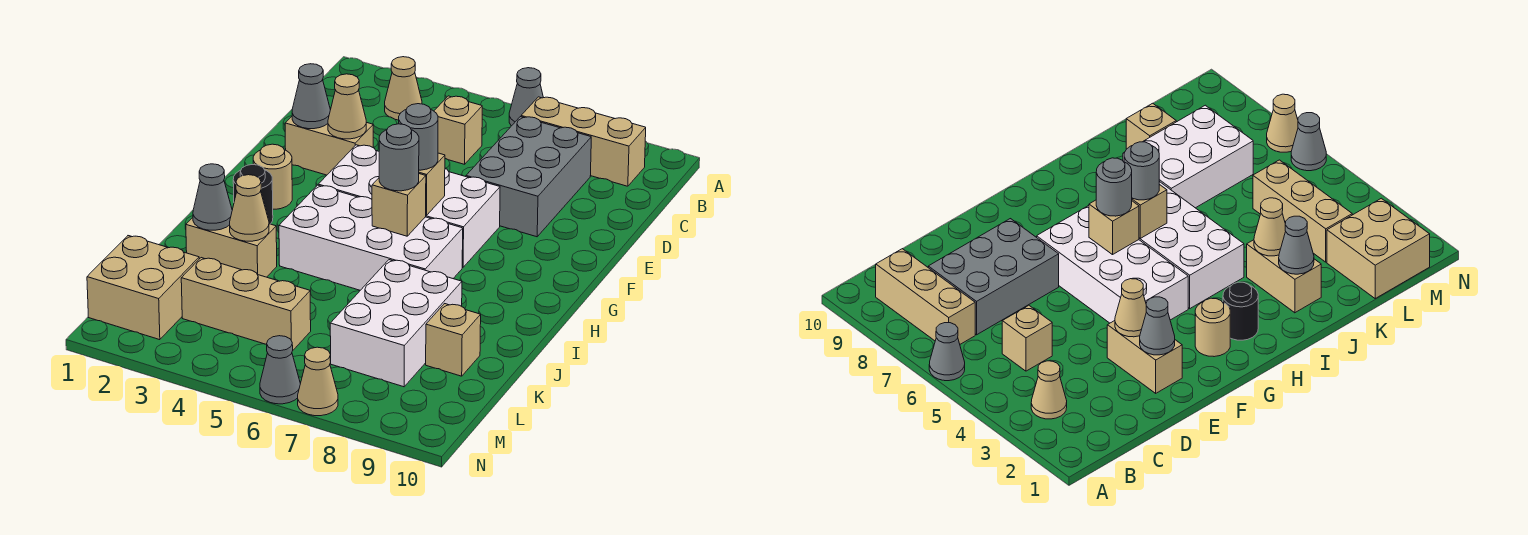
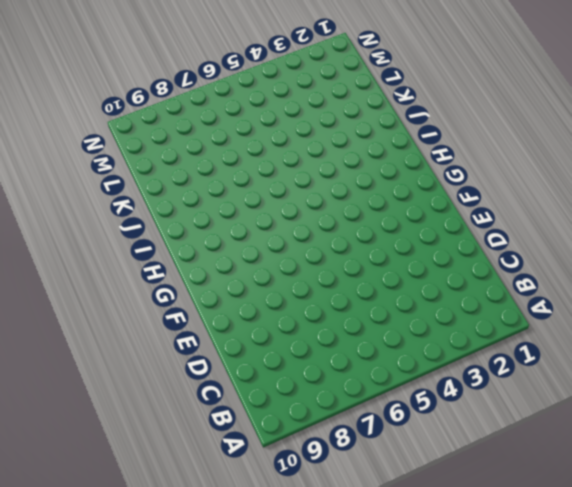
none -> grey cone A6 level 1
none -> tan cone B3 level 1
none -> tan brick B7:B9 level 1

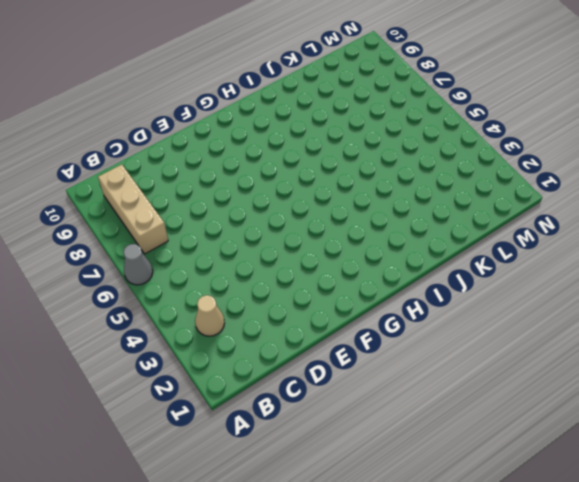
none -> tan brick C5 level 1
none -> grey brick C7:E8 level 1
none -> tan brick E2:E3 level 1

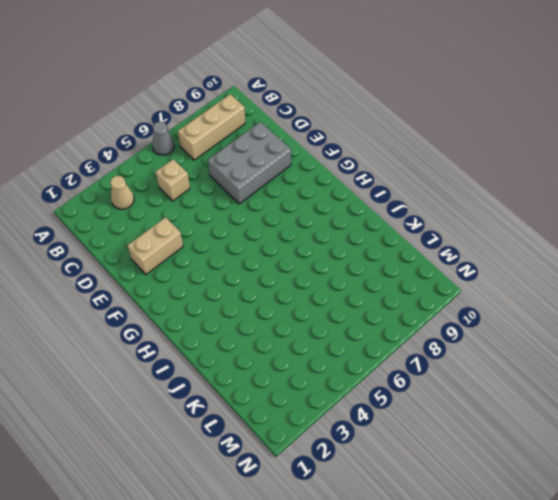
grey brick D7:E9 level 1 -> grey brick C7:E8 level 1
none -> white brick F4:G7 level 1
none -> tan round brick G2 level 1
none -> black round brick H2 level 1

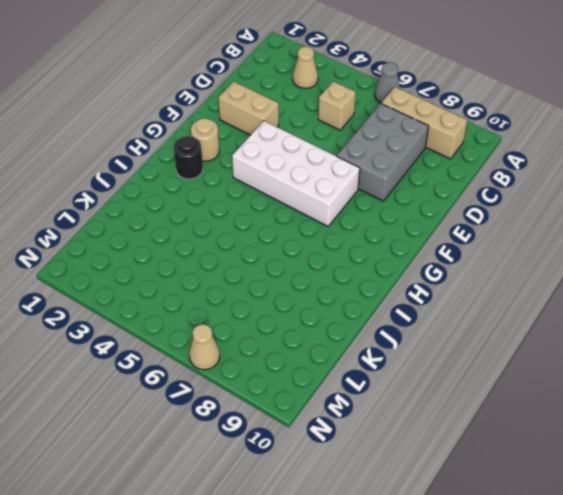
none -> white brick H4:I7 level 1
none -> tan brick J2:J3 level 1
none -> white brick J7:L8 level 1

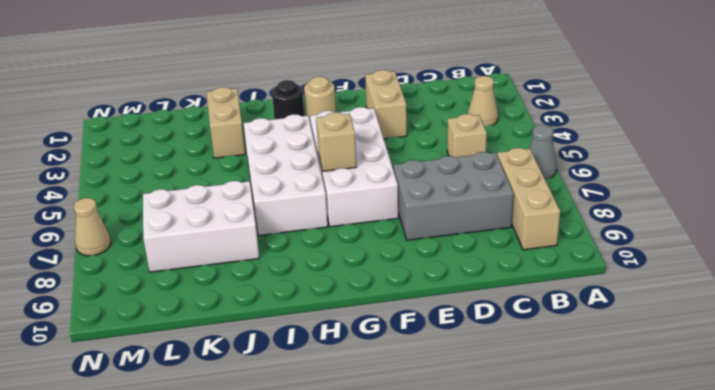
none -> tan brick K9 level 1
none -> tan brick L1:M2 level 1
none -> tan brick L3:L5 level 1

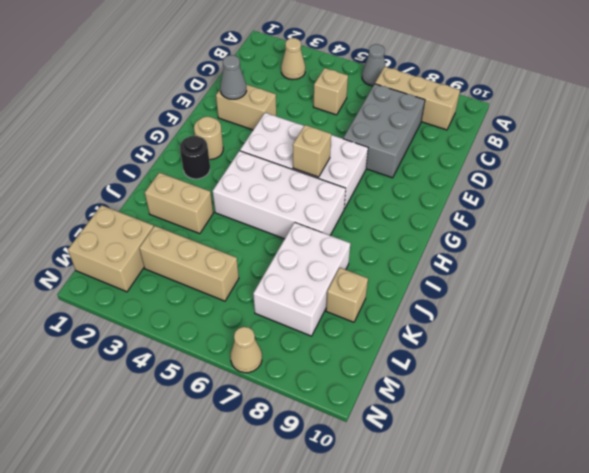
none -> grey cone N6 level 1
none -> tan cone E3 level 2
none -> tan brick H6 level 2

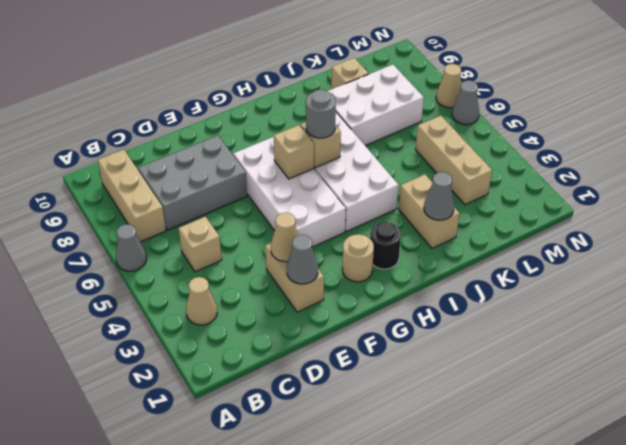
none -> tan brick L1:M2 level 1
none -> tan cone J3 level 2
none -> grey round brick G6 level 3

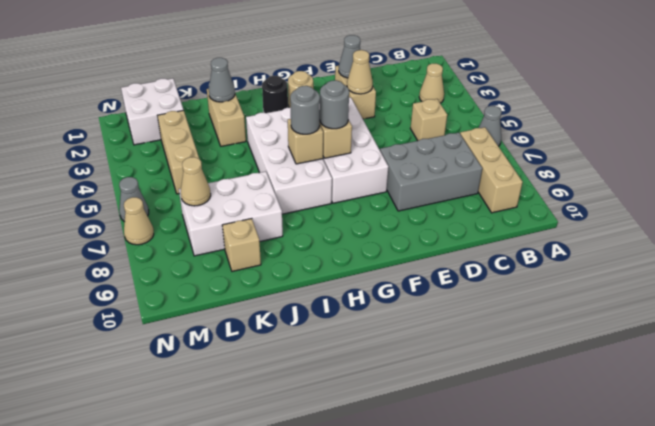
white brick L1:M2 level 1 -> tan brick L1:M2 level 1
tan cone L7 level 2 -> tan cone J3 level 2

